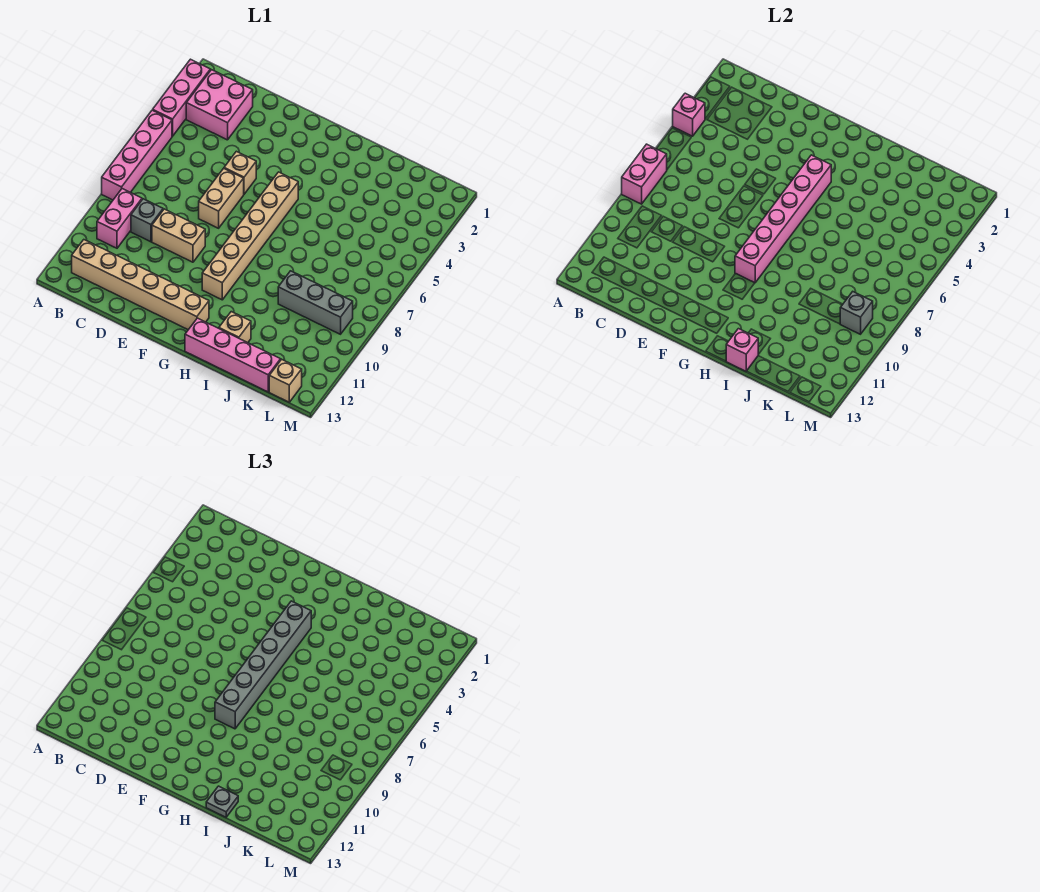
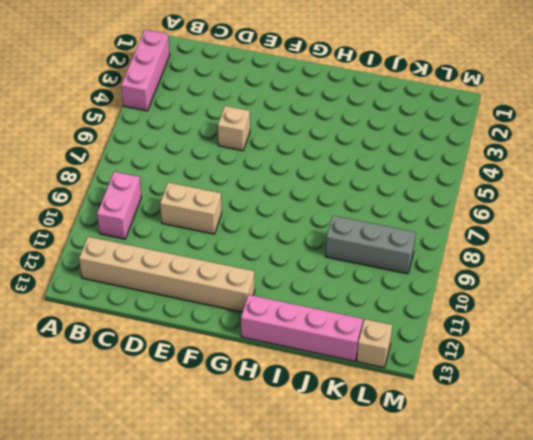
none -> pink brick A5:A8 level 1
none -> pink brick B2:C3 level 1
none -> grey brick C9 level 1

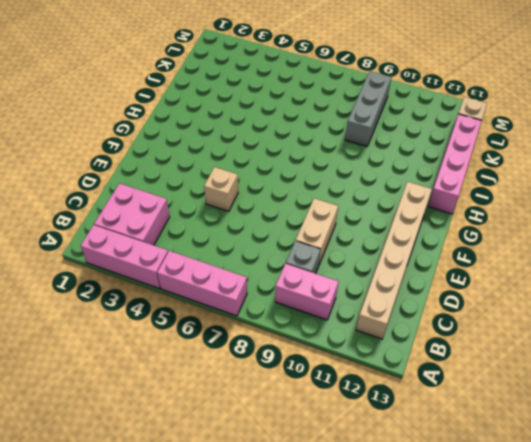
pink brick A5:A7 level 1 -> pink brick A5:A8 level 1
none -> tan brick E6:E7 level 1
none -> tan brick G5:G10 level 1
none -> tan brick I12 level 1

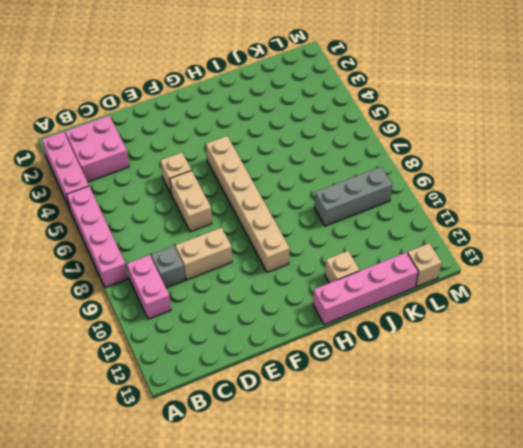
none -> tan brick B12:G12 level 1
none -> pink brick A4 level 2
none -> pink brick A7:A8 level 2

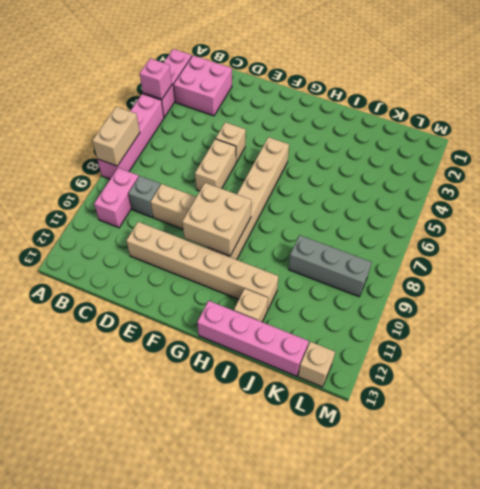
tan brick A7:A8 level 2 -> pink brick A7:A8 level 2
tan brick D11:I11 level 1 -> tan brick B12:G12 level 1
tan brick F9:G10 level 2 -> pink brick G4:G9 level 2
none -> pink brick I13 level 2
none -> grey brick L9 level 2
none -> grey brick G4:G9 level 3

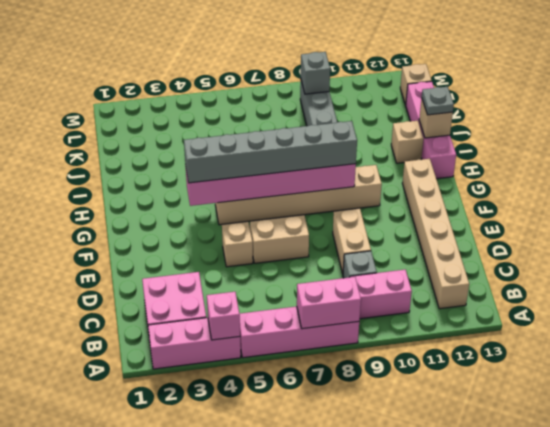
tan brick I13 level 2 -> pink brick I13 level 2

